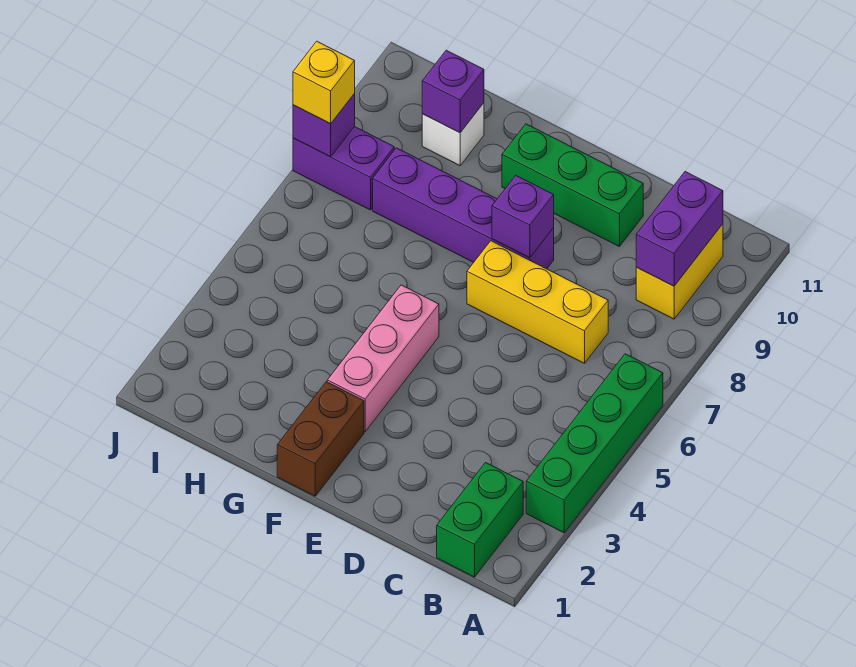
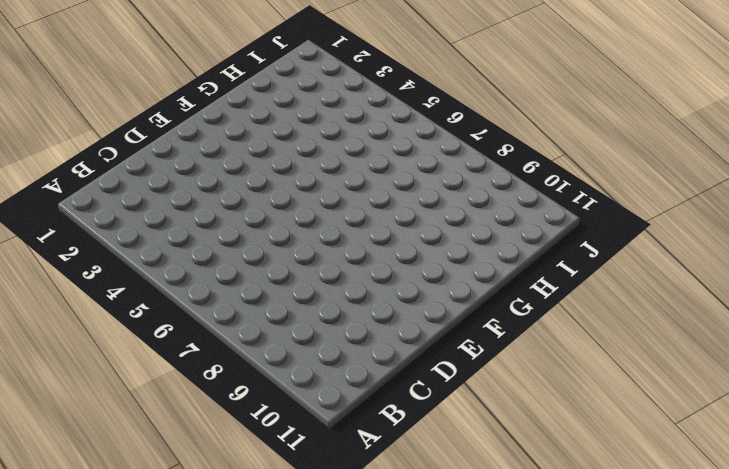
none -> green brick A3:A6 level 1
none -> green brick B1:B2 level 1
none -> yellow brick B9:B10 level 1

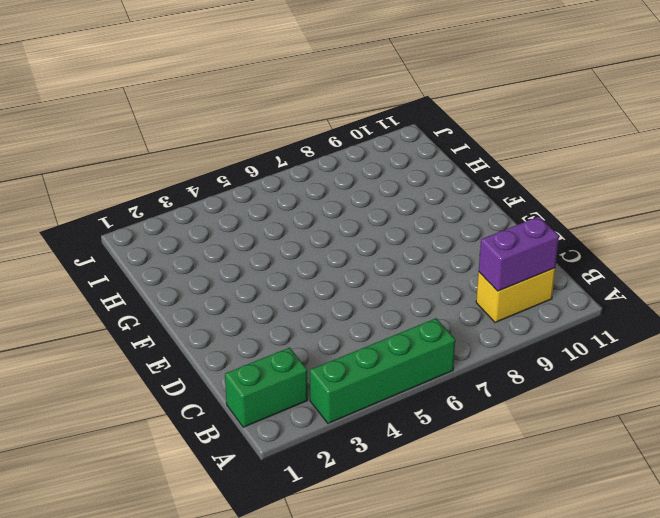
none -> yellow brick C7:E7 level 1
none -> green brick D10:F10 level 1
none -> purple brick E8:H8 level 1

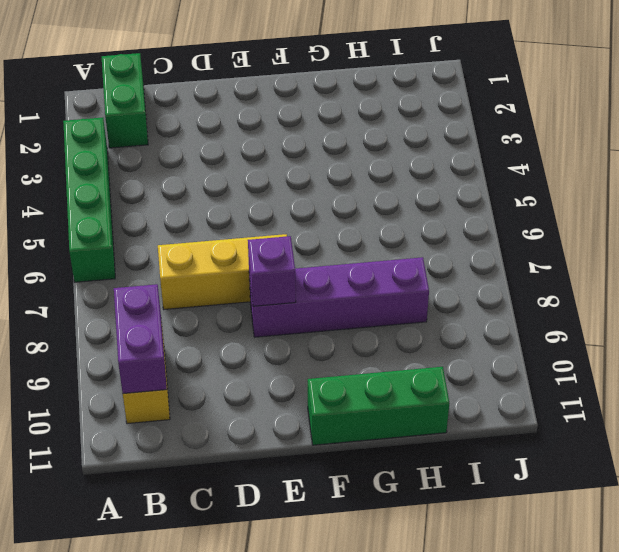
green brick F11:H11 level 1 -> green brick D10:F10 level 1
none -> brown brick F1:F2 level 1
none -> pink brick F3:F5 level 1
none -> white brick H10 level 1

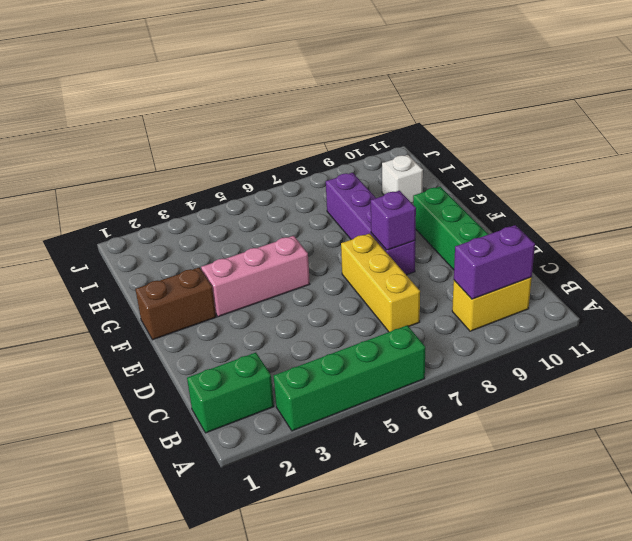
none -> purple brick I8:J8 level 1
none -> purple brick H10 level 2
none -> purple brick J8 level 2

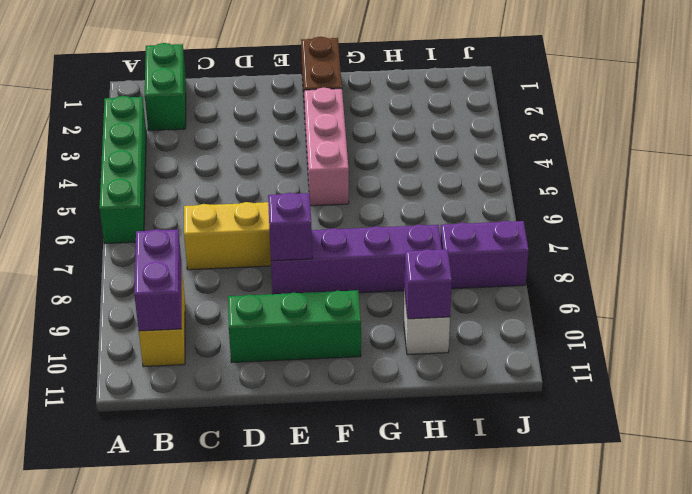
none -> purple brick J8 level 2
none -> yellow brick J8 level 3

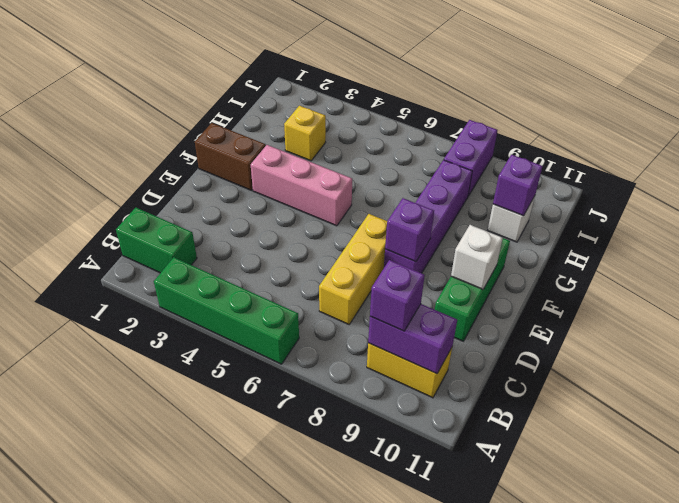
purple brick B9 level 3 -> purple brick J8 level 2
white brick E10 level 2 -> none
yellow brick H3 level 1 -> yellow brick J8 level 3

